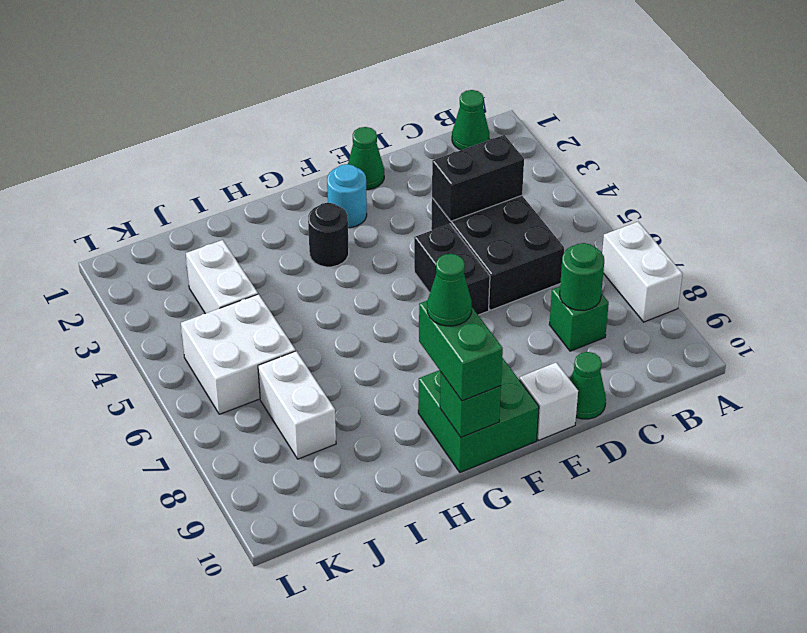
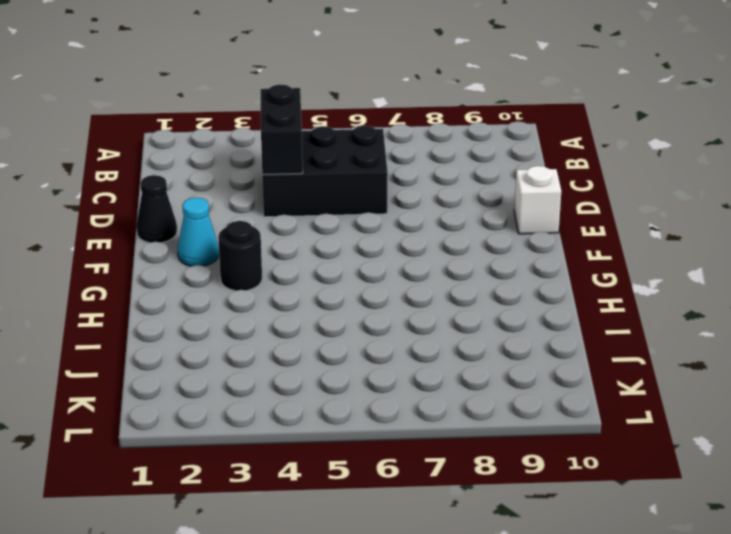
black cone E1 level 1 -> green cone E1 level 1
cyan cone F2 level 1 -> cyan round brick F2 level 1
none -> white brick A7:A8 level 1
none -> green cone B1 level 1
none -> green brick C8 level 1

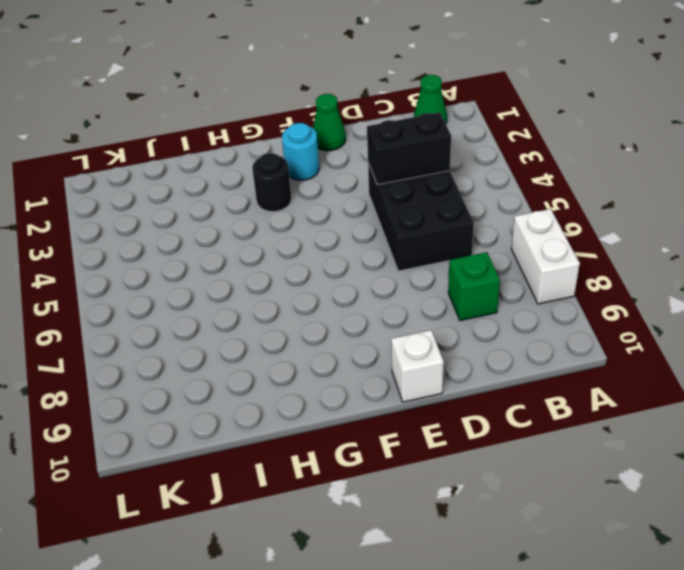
none -> green cone D10 level 1
none -> black brick E5:E6 level 1
none -> green brick F9:G10 level 1

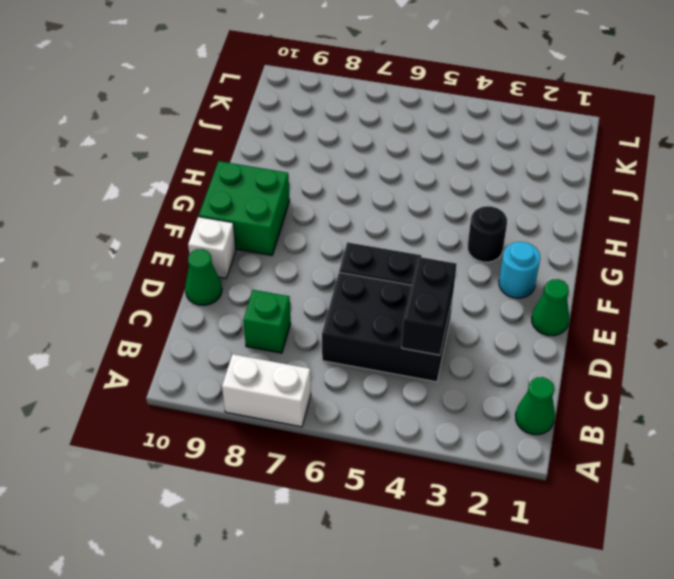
none -> white brick J3:J4 level 1
none -> white brick J5:K6 level 1
none -> white brick J7:J8 level 1

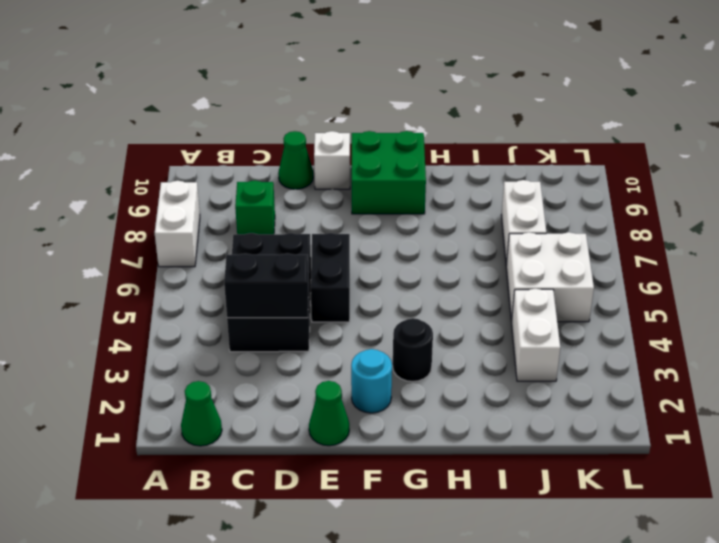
none -> green round brick C8 level 2
none -> green brick G10 level 2
none -> green brick G9:G10 level 3

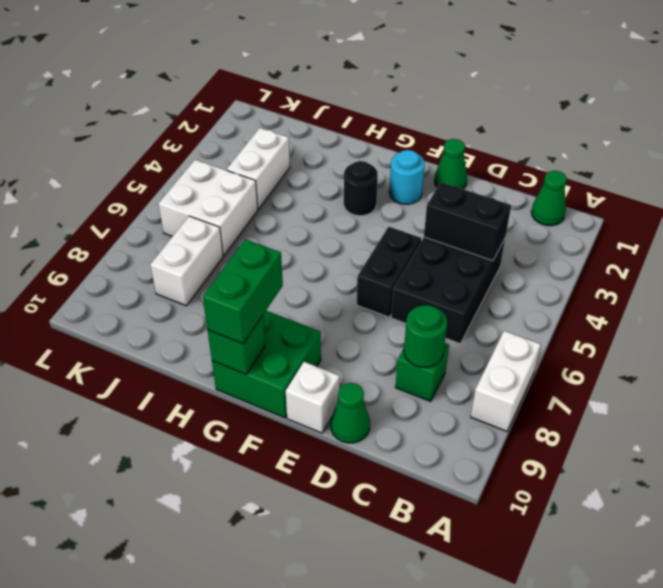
none -> green cone G9 level 4

